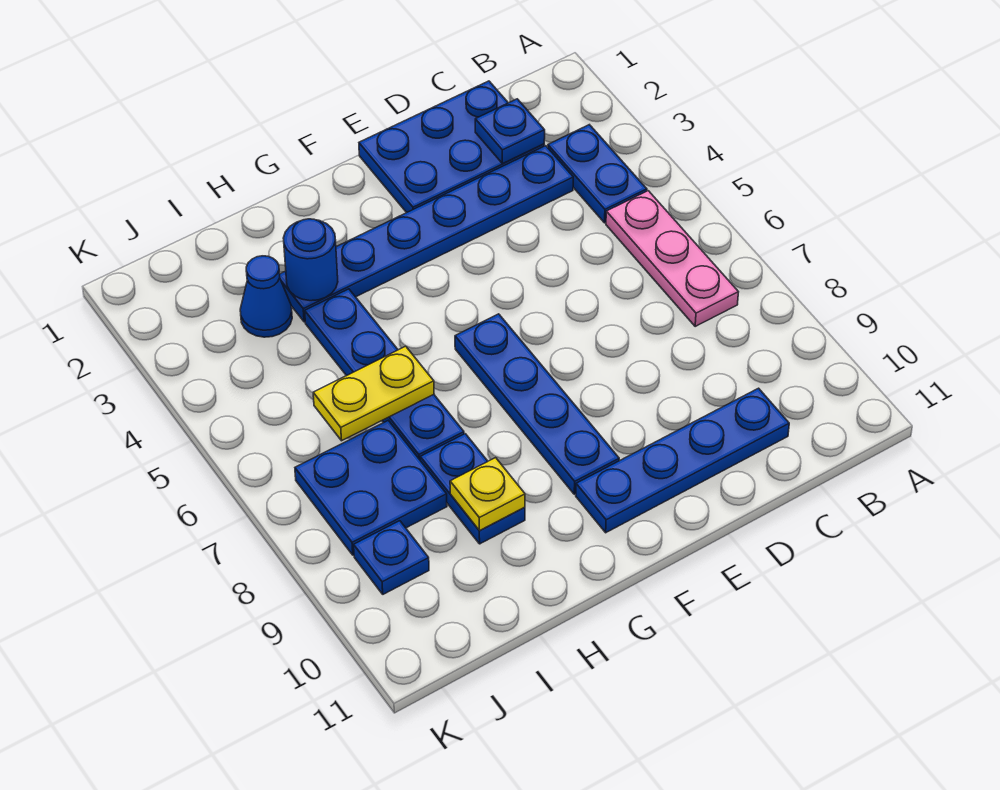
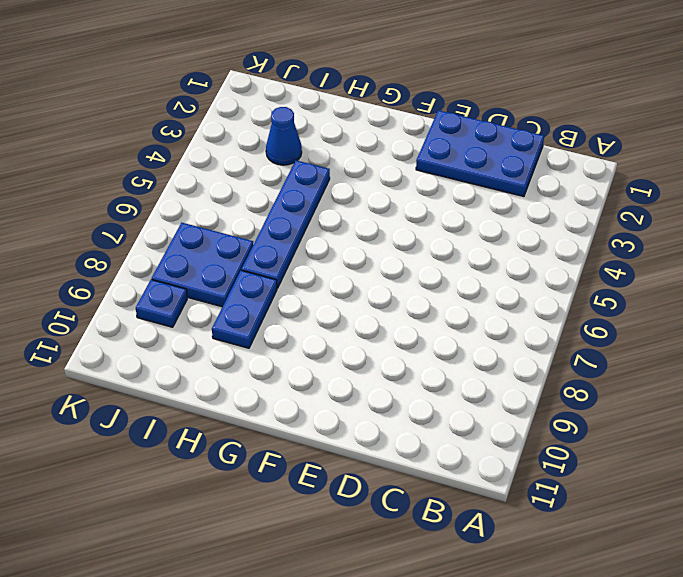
none -> blue plate B3:B4 level 1
none -> pink plate B5:B7 level 1
none -> blue plate C3:H3 level 1

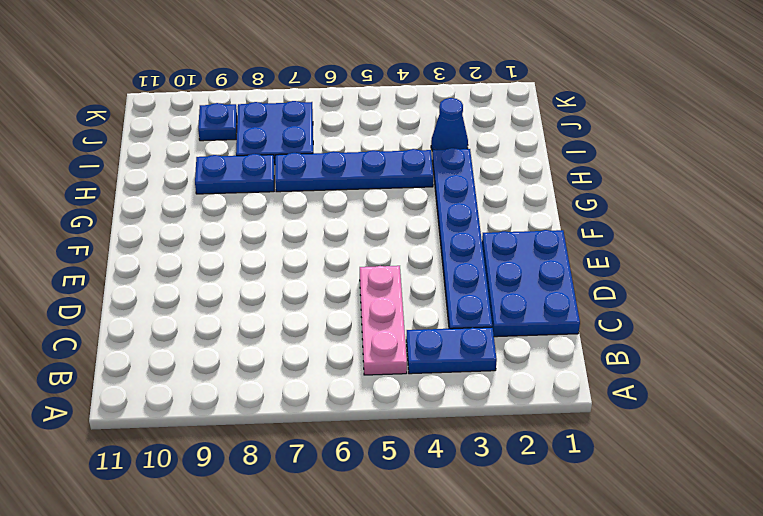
pink plate B5:D5 level 1 -> pink plate B5:B7 level 1
none -> blue plate C10:F10 level 1
none -> blue plate F6:F9 level 1
none -> blue plate C2 level 2

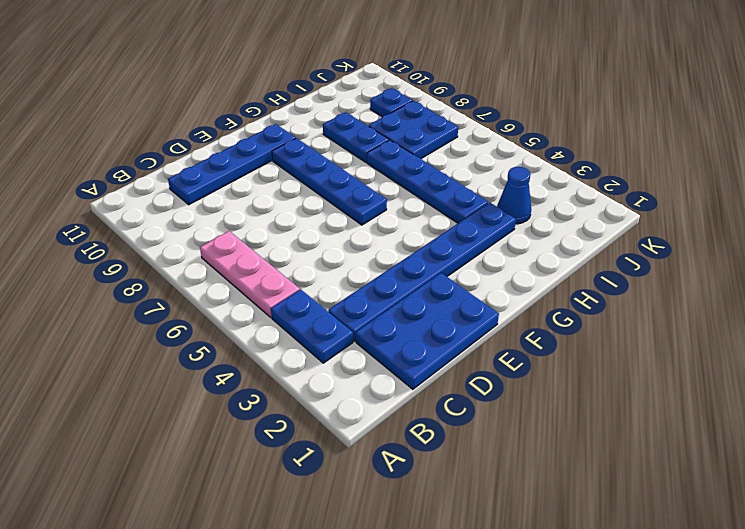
none -> blue plate C2 level 2
none -> blue round brick H3 level 2
none -> yellow plate H6:I6 level 2

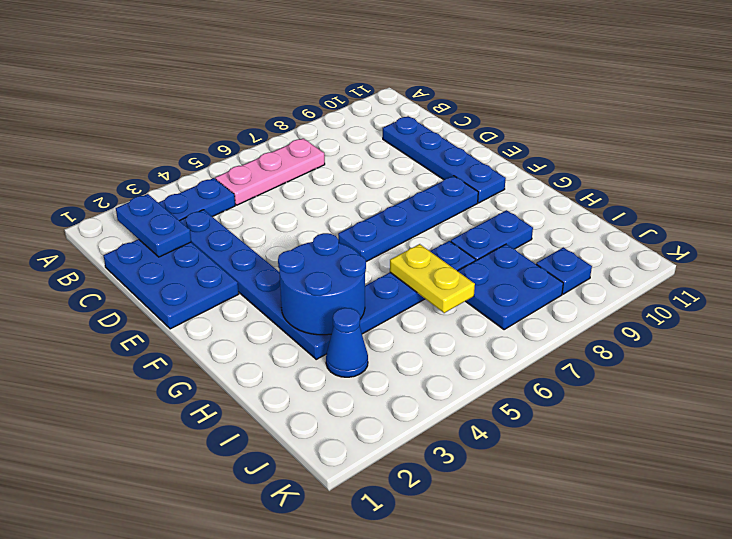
blue plate B2:C2 level 2 -> blue plate C2 level 2
blue round brick G3:H4 level 2 -> blue round brick H3 level 2
none -> yellow plate H9 level 2

